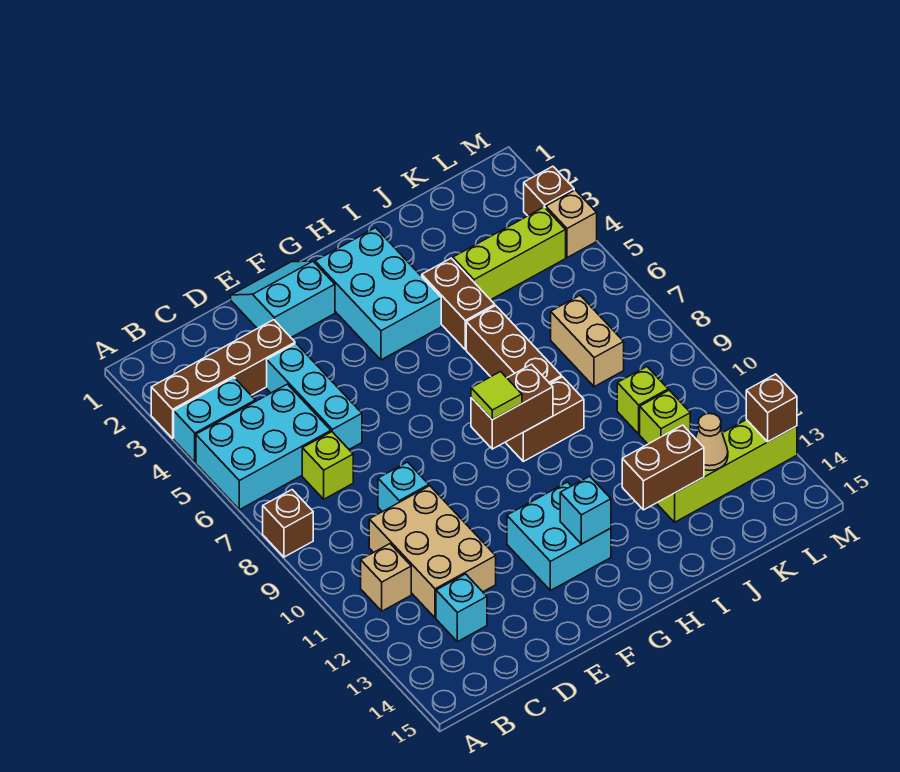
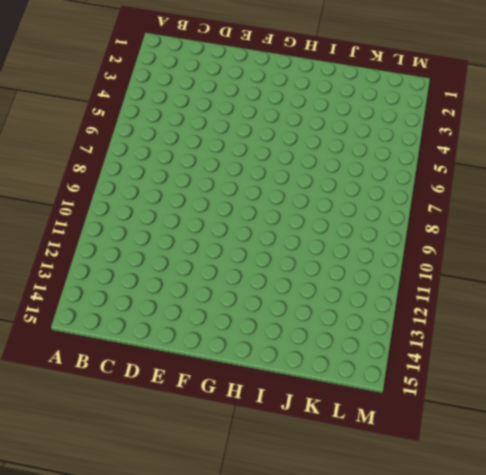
none -> brown brick A3:D3 level 1
none -> cyan brick A4:B4 level 1
none -> cyan brick A5:C6 level 1

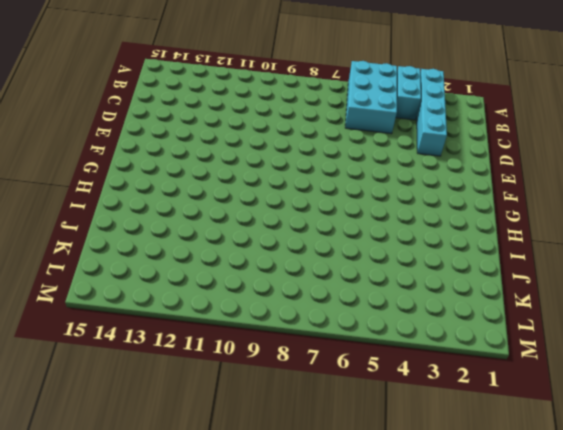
cyan brick A3:D3 level 1 -> brown brick A3:D3 level 1
none -> brown brick A8 level 1
none -> tan brick B11 level 1
none -> lime brick C7 level 1

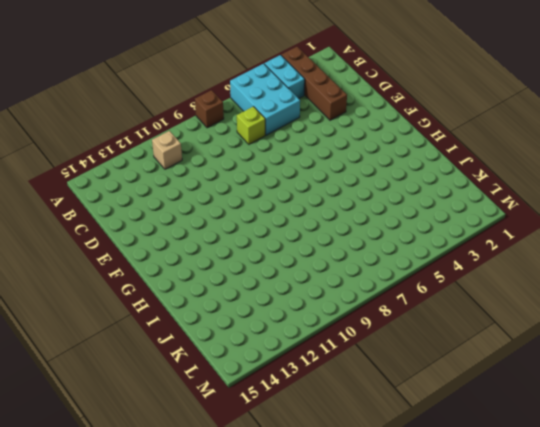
none -> tan brick C10:D12 level 1
none -> cyan brick C13 level 1
none -> cyan brick D4:D6 level 1

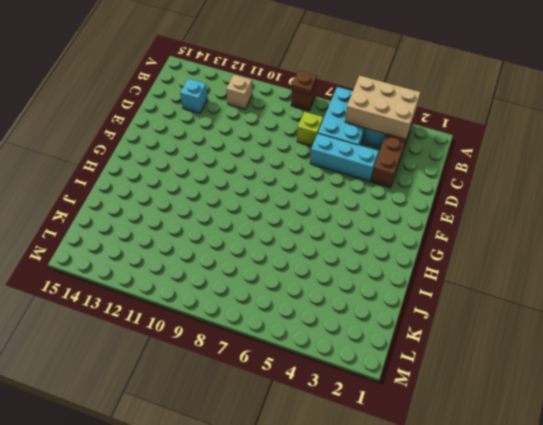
tan brick A3:B5 level 2 -> tan brick C10:D12 level 1
brown plate A8 level 2 -> none
none -> cyan brick D9 level 1
none -> cyan slope E1:F2 level 1 top 2
none -> cyan brick F12:G13 level 1

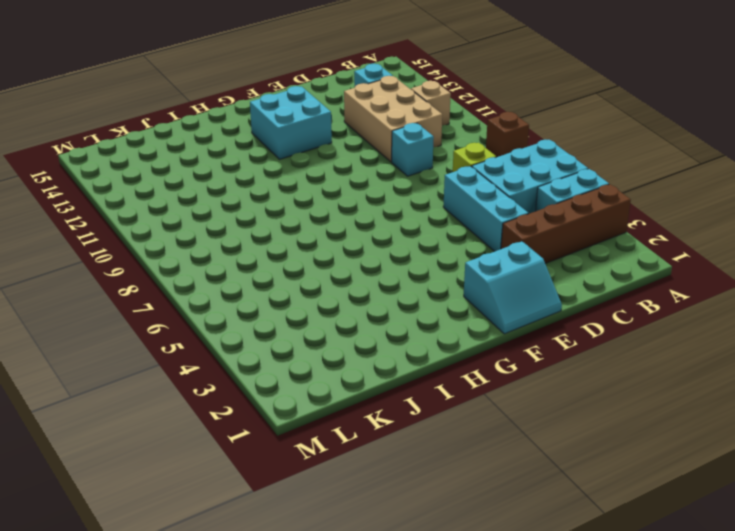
none -> cyan brick G2:H4 level 1
none -> brown brick H9:I9 level 1
none -> brown brick I4:I5 level 1

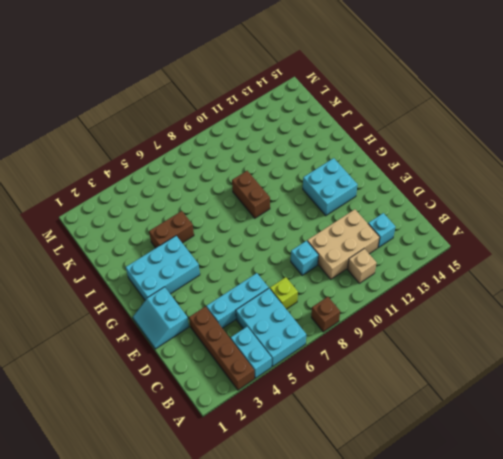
none -> brown brick I6:I8 level 1
none -> lime brick J4:L4 level 1
none -> lime brick J13:M13 level 1

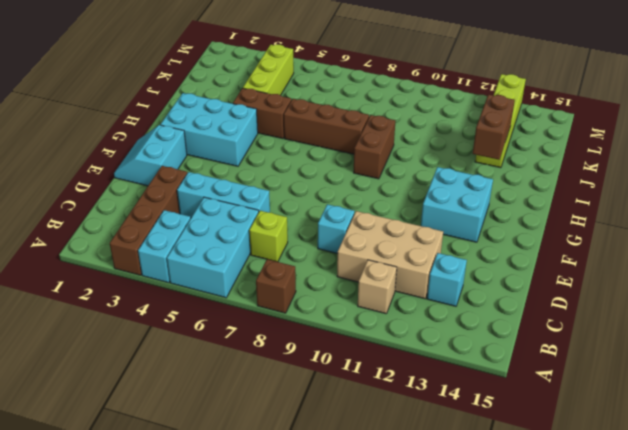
none -> tan brick K7:K8 level 1
none -> lime brick K10 level 1
none -> lime brick K11 level 1

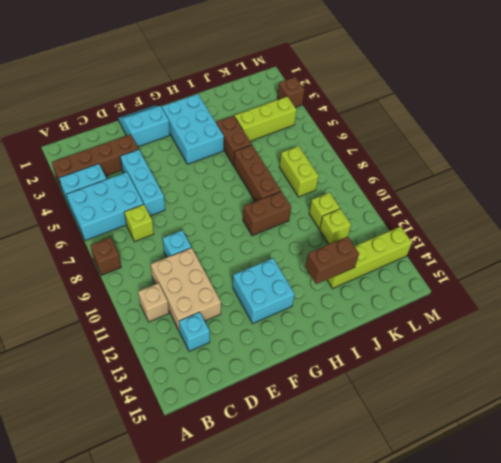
lime brick K7:K8 level 1 -> tan brick K7:K8 level 1
none -> tan brick M4 level 1
none -> brown brick G9:H9 level 2
none -> cyan brick G13 level 2

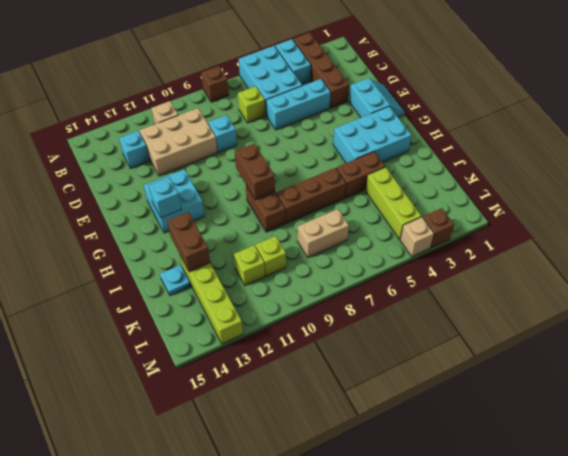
cyan plate J14 level 1 -> none
none -> tan cone K13 level 2
none -> brown brick M13 level 2
none -> lime tile G9 level 3

